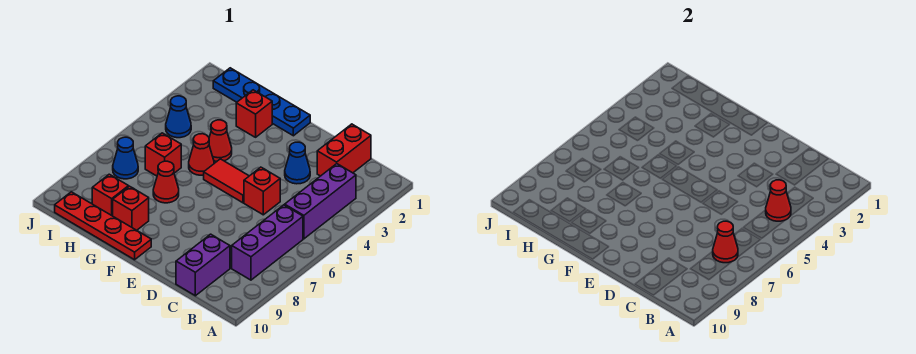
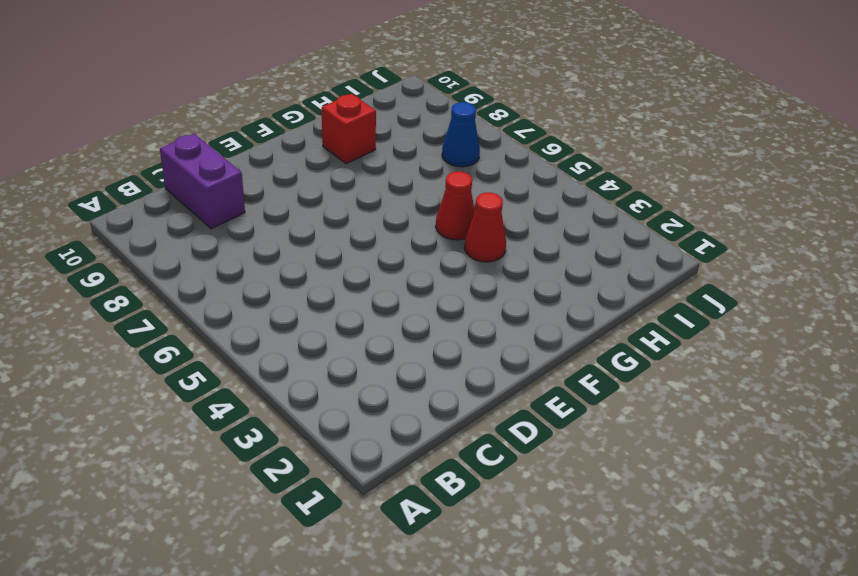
none -> purple brick B3:B5 level 1
none -> purple brick B6:B8 level 1
none -> red brick C1:C2 level 1

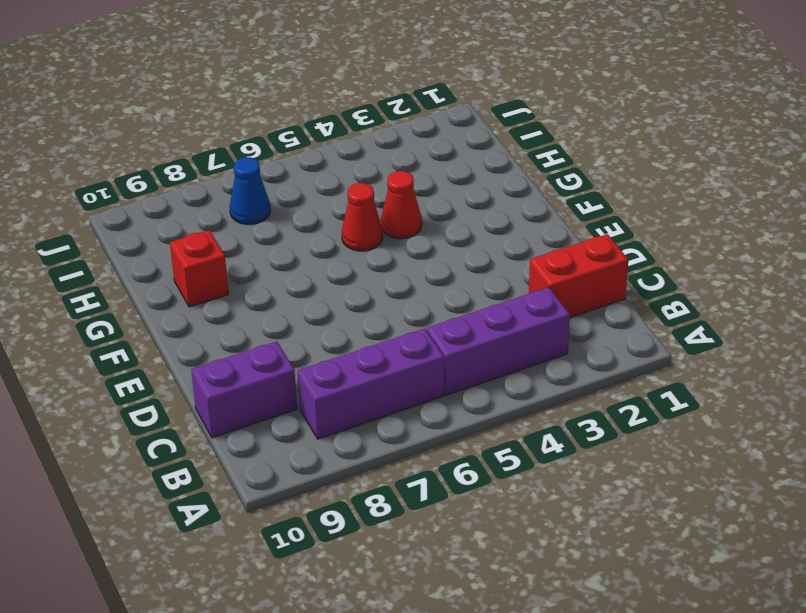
none -> blue cone D3 level 1
none -> red brick D5 level 1
none -> red tile E5:F5 level 1

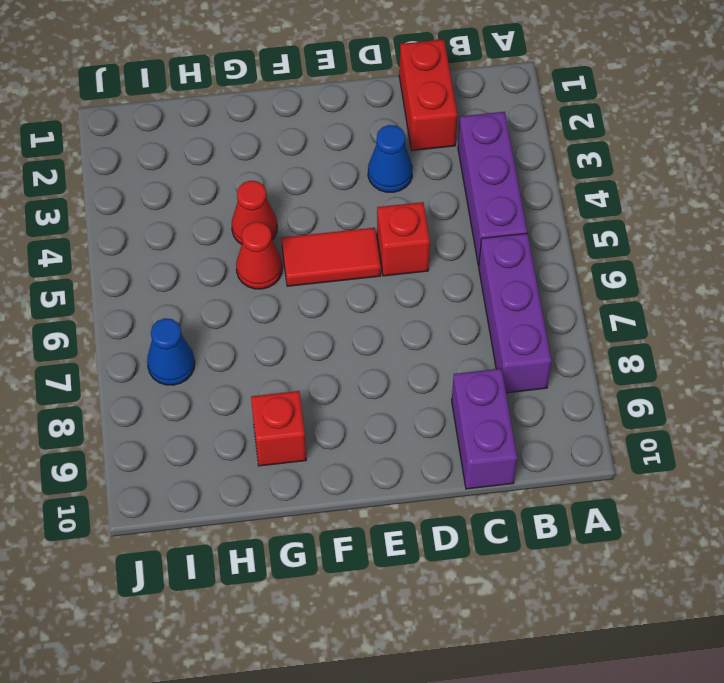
none -> blue plate F1:I1 level 1
none -> red plate F10:I10 level 1
none -> red brick G2 level 1

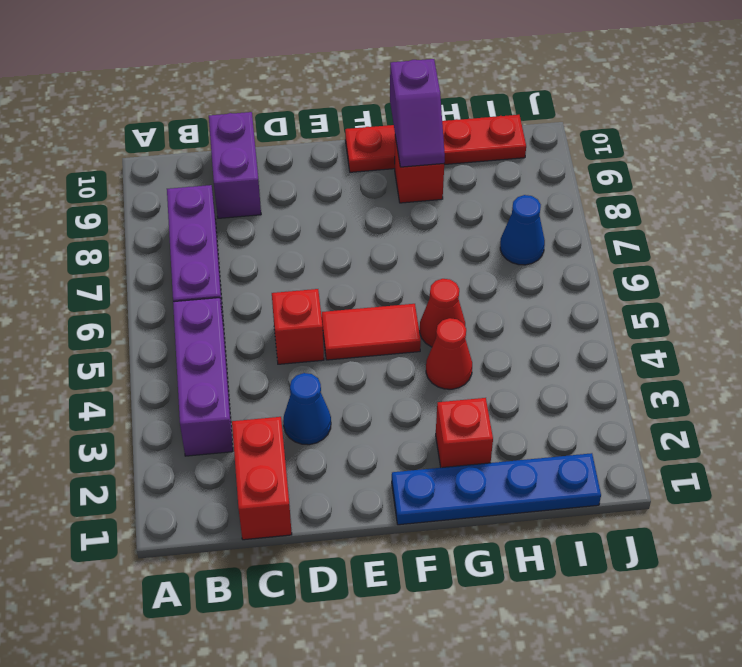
purple slope G9:G10 level 2 top 10 -> none
none -> red cone G7 level 1
none -> red brick H6 level 1
none -> red brick H9 level 1

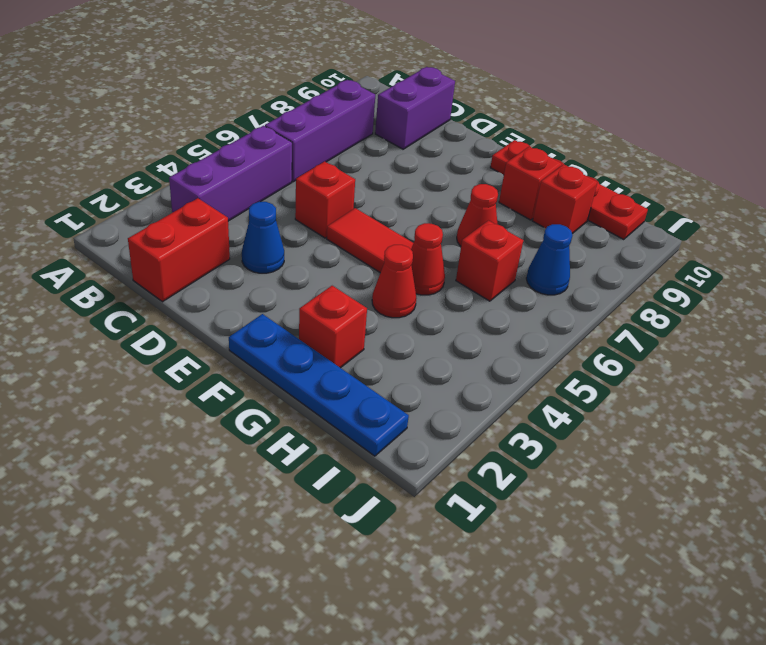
none -> blue cone I4 level 1
none -> red cone B4 level 2
none -> red cone B7 level 2

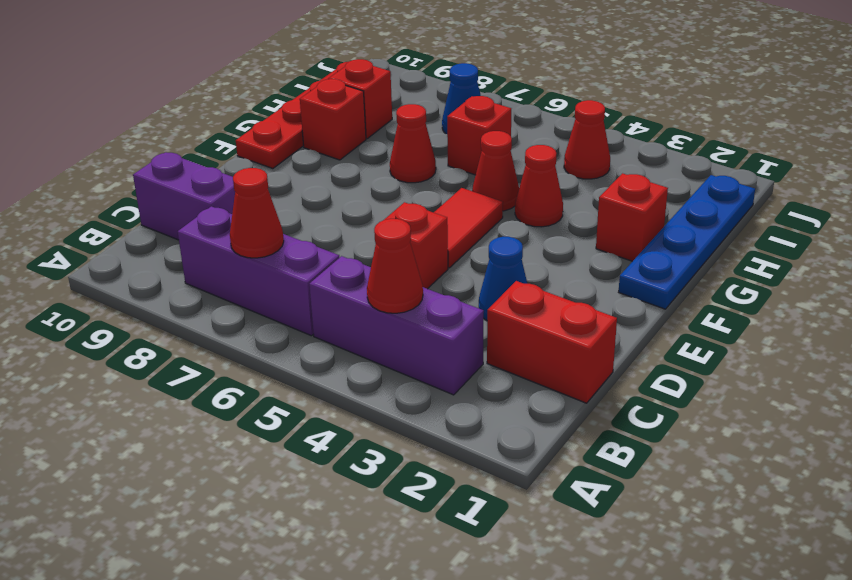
red cone I4 level 1 -> blue cone I4 level 1

